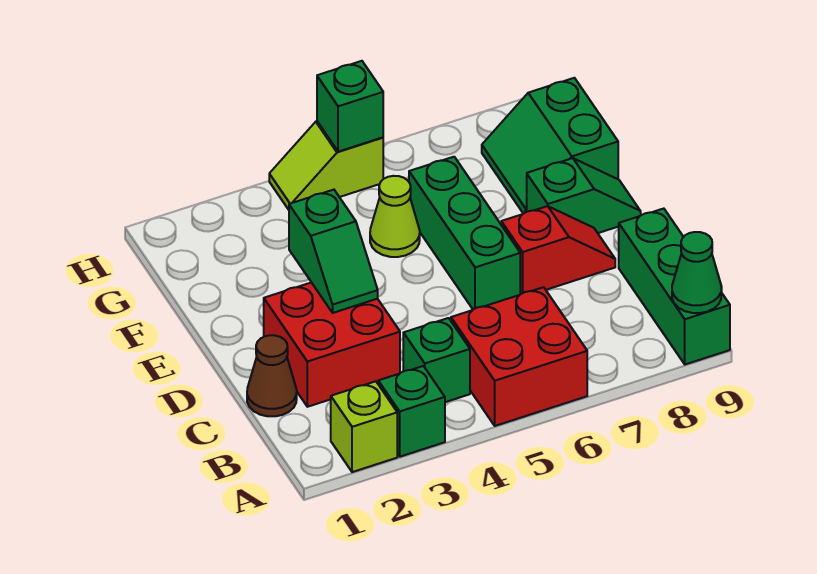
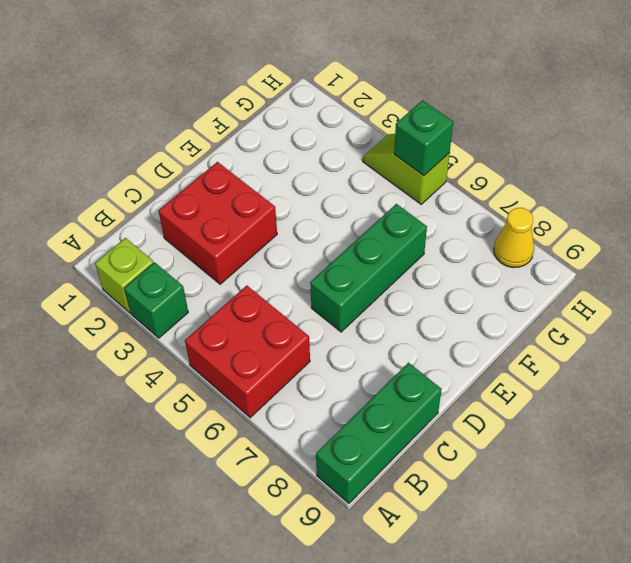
yellow cone H8 level 1 -> none
none -> green brick B4 level 1
none -> brown cone C1 level 1
none -> red slope D7:D8 level 1 top 7

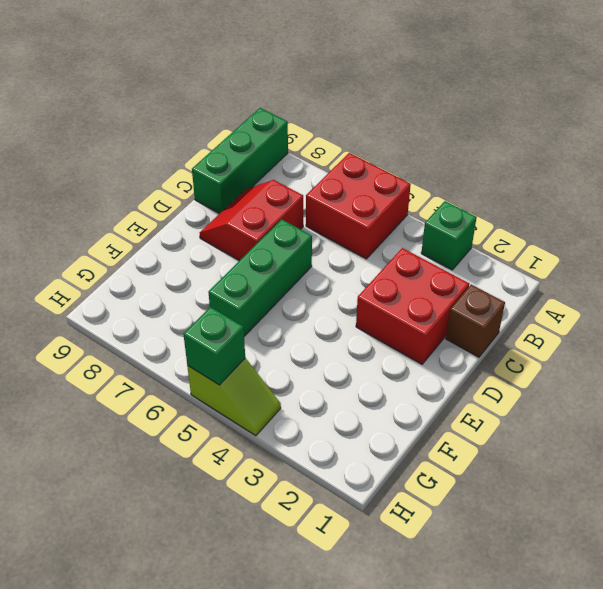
brown brick C1 level 1 -> brown cone C1 level 1
red slope C7:D8 level 1 top 7 -> red slope D7:D8 level 1 top 7
none -> lime brick A2 level 1
none -> green brick B4 level 1
none -> green slope E8:E9 level 1 top 8

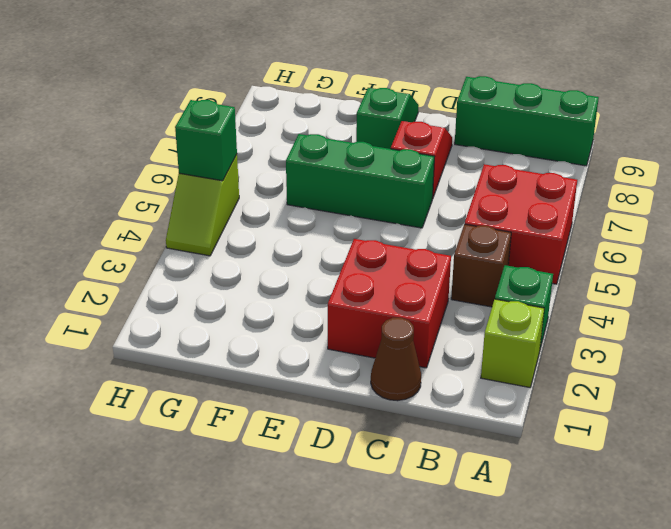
brown brick B4 level 1 -> green brick B4 level 1
none -> lime cone F5 level 1
none -> green slope F8:G9 level 1 top 9
none -> green cone A9 level 2

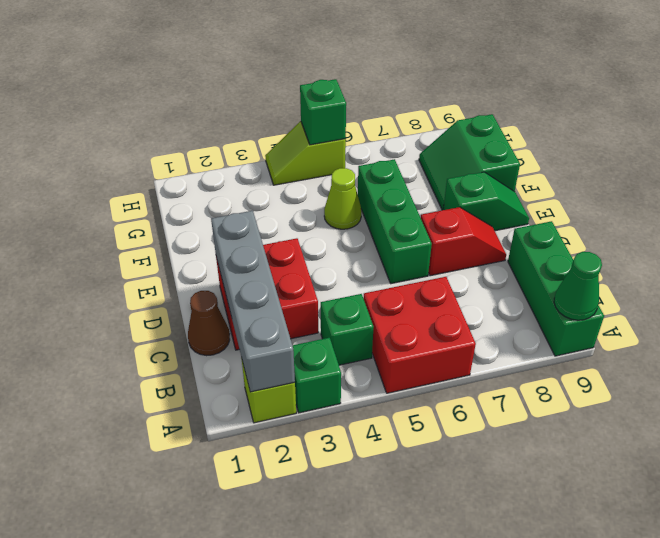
grey brick A2:D2 level 2 -> none
none -> green slope D3:E3 level 2 top E

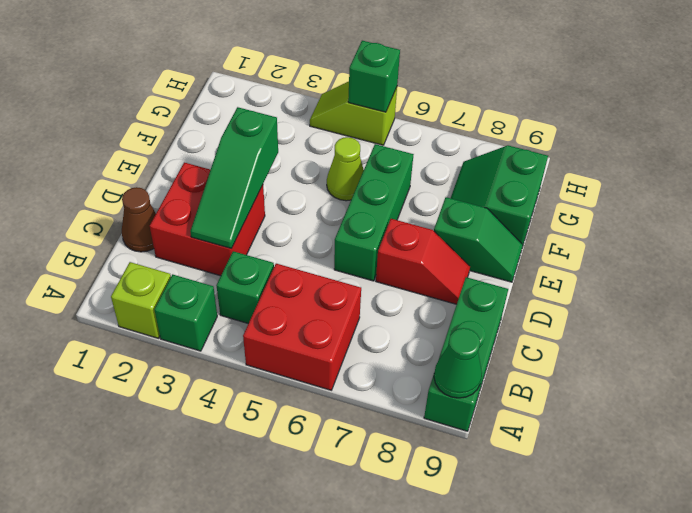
green slope C3:E3 level 2 top E -> green slope D3:E3 level 2 top E

